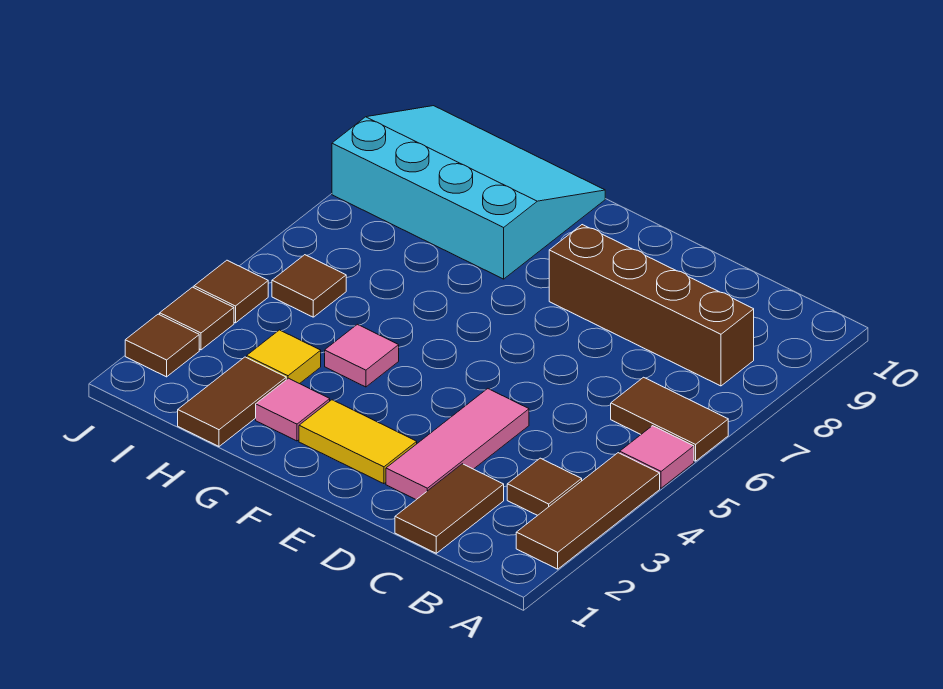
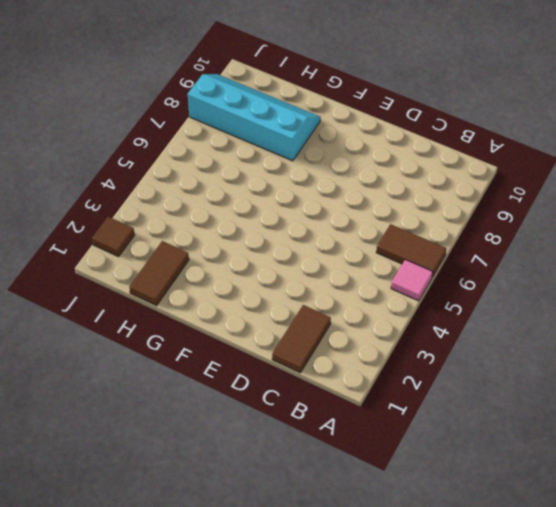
cyan slope G8:J9 level 1 top 8 -> cyan slope G8:J10 level 1 top 8
none -> brown tile A2:A4 level 1
none -> brown tile B3 level 1
none -> brown brick B8:E8 level 1

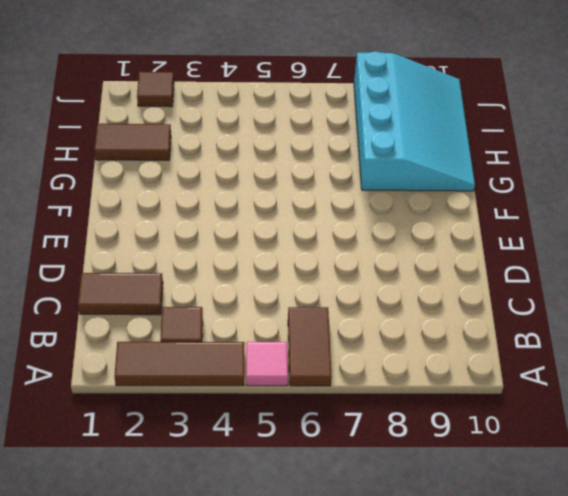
none -> brown brick B8:E8 level 1
none -> pink tile D2:D4 level 1
none -> yellow tile E2:F2 level 1

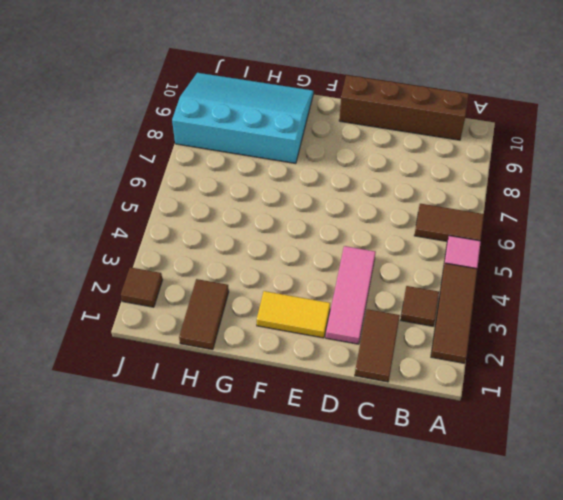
brown brick B10:E10 level 1 -> brown brick B8:E8 level 1
none -> pink tile G2 level 1
none -> pink tile G4 level 1
none -> yellow tile H3 level 1

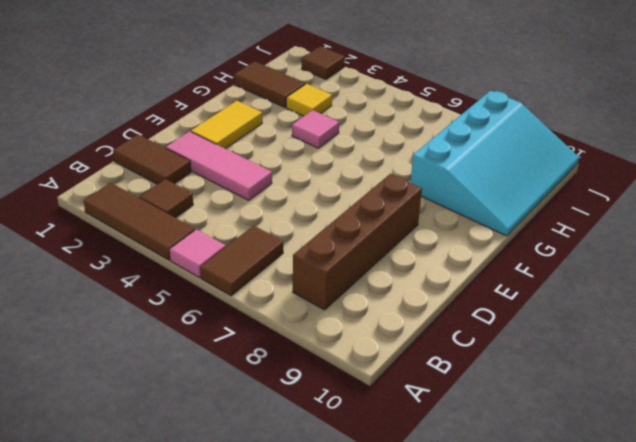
none -> pink tile G2 level 1
none -> brown tile I5 level 1
none -> brown tile J3 level 1

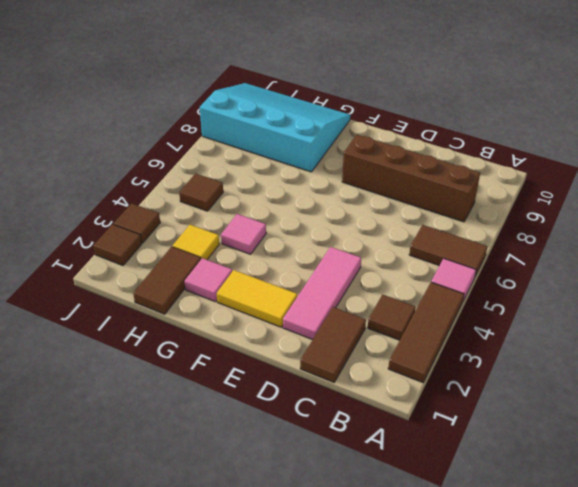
none -> brown tile J4 level 1

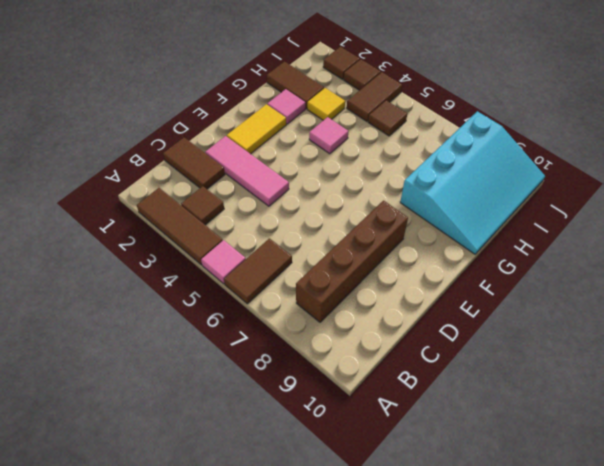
brown tile I4:J4 level 1 -> brown tile J4 level 1

